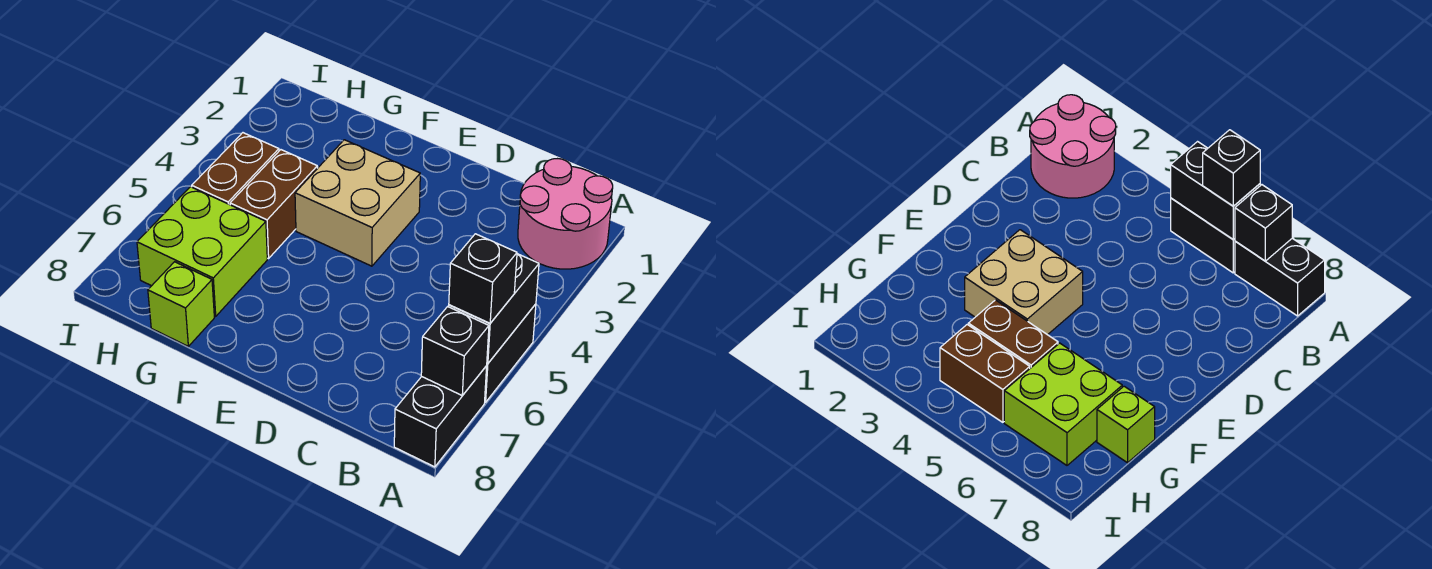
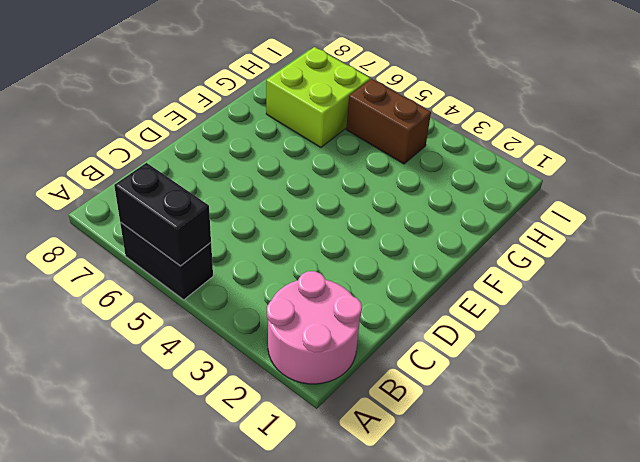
none -> black brick A7:A8 level 1
none -> tan brick E3:F4 level 1

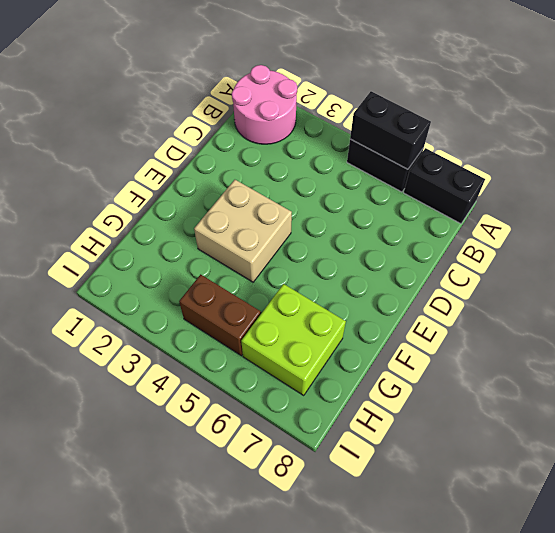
none -> brown brick G4:G5 level 1
none -> lime brick G8 level 1

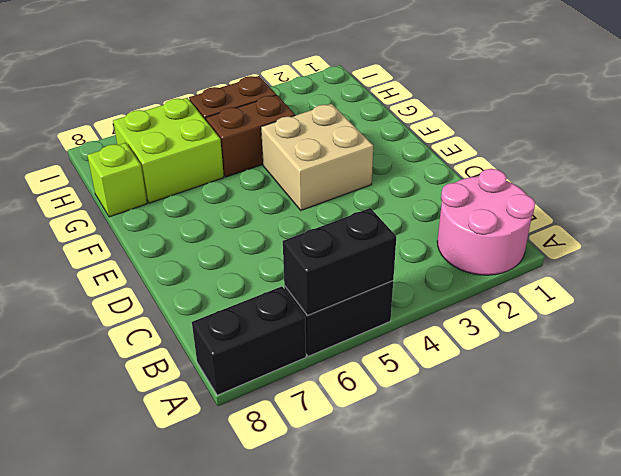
none -> black brick A7 level 2
none -> black brick A6 level 3

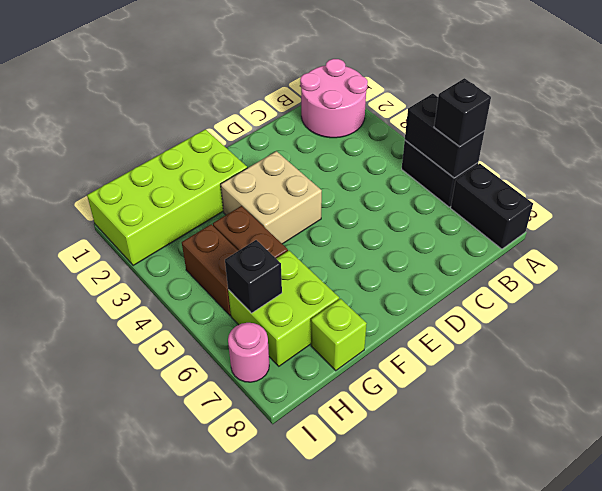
lime brick F1:I2 level 1 -> none
black brick H6 level 2 -> black brick A7 level 2
pink round brick I7 level 1 -> none

